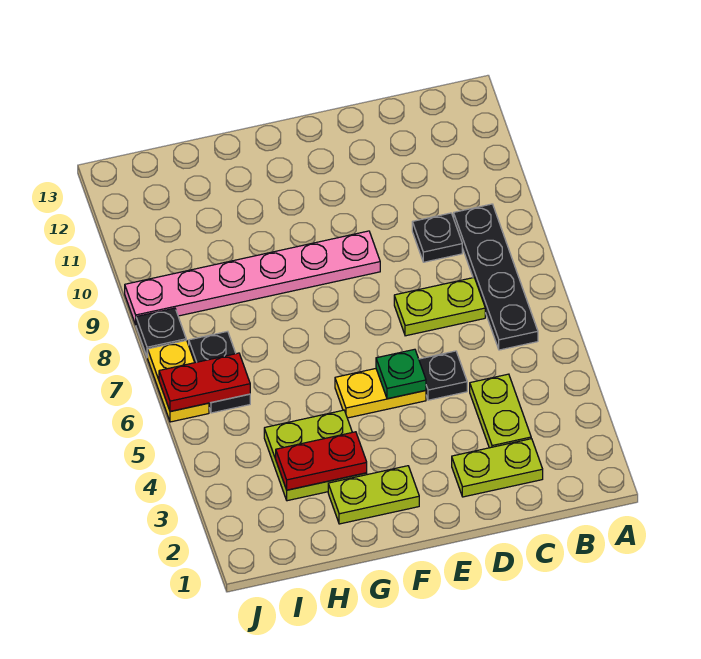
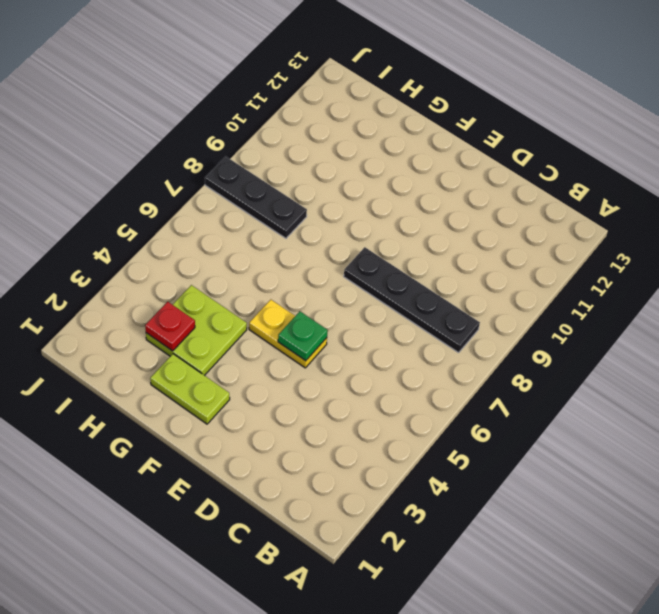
black plate B8:E8 level 1 -> black plate B6:B9 level 1
red plate H3 level 2 -> red plate G3:H3 level 2
black plate H8:J8 level 1 -> black plate J8 level 1
none -> lime plate C2:D2 level 1
none -> lime plate C3:C4 level 1
none -> lime plate C7:D7 level 1

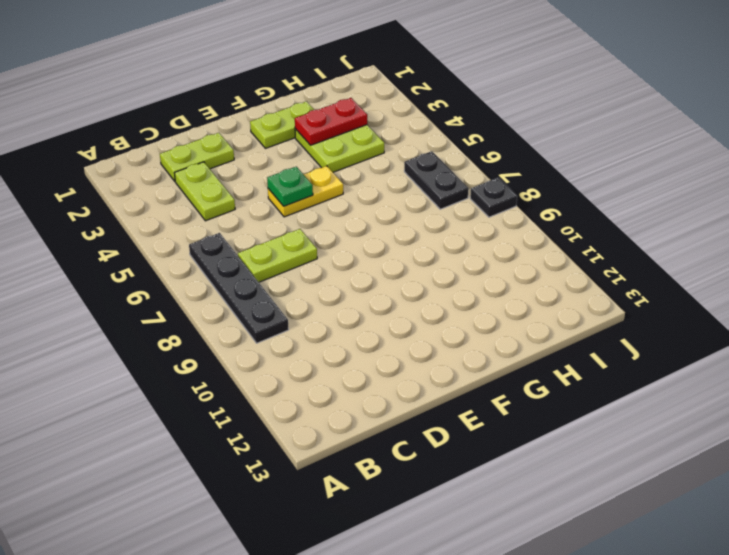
none -> black plate C9 level 1
none -> black plate D5 level 1
none -> pink plate E9:J9 level 1

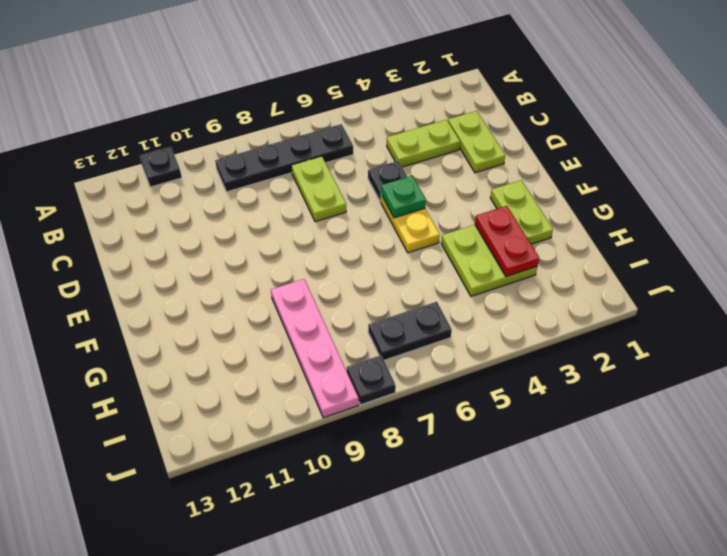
black plate A11 level 1 -> black plate C9 level 1
pink plate G9:J9 level 1 -> pink plate E9:J9 level 1
none -> yellow plate J6:J7 level 1
none -> red plate I6:J6 level 2

